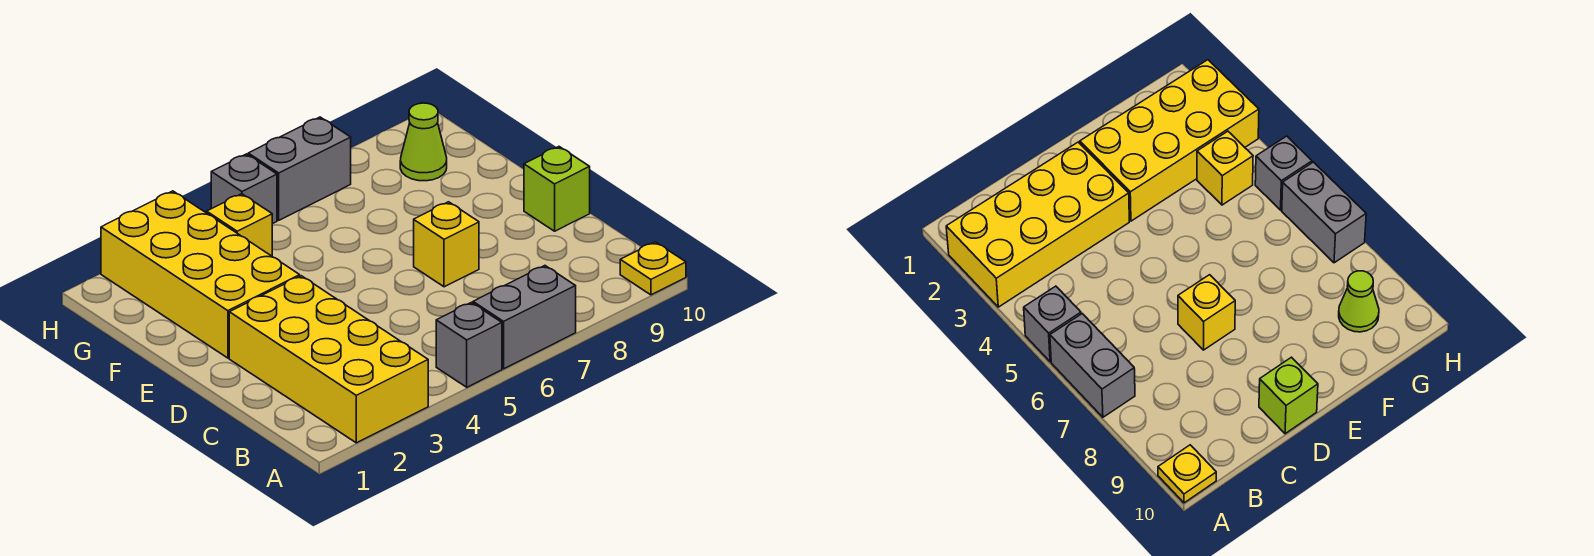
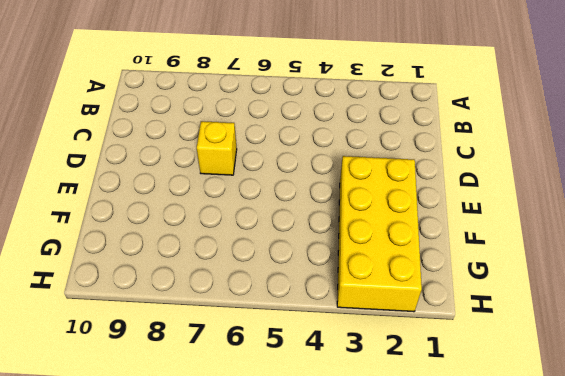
none -> yellow brick A2:D3 level 1
none -> grey brick A5 level 1

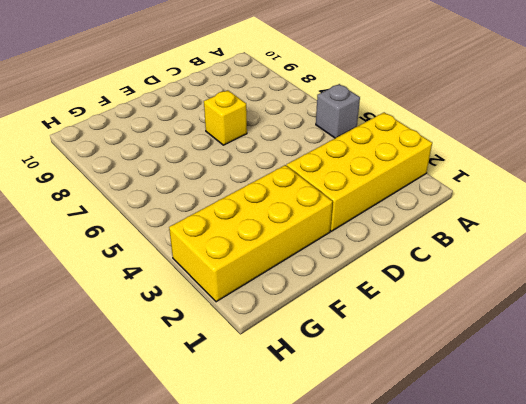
none -> grey brick A6:A7 level 1
none -> yellow plate A10 level 1

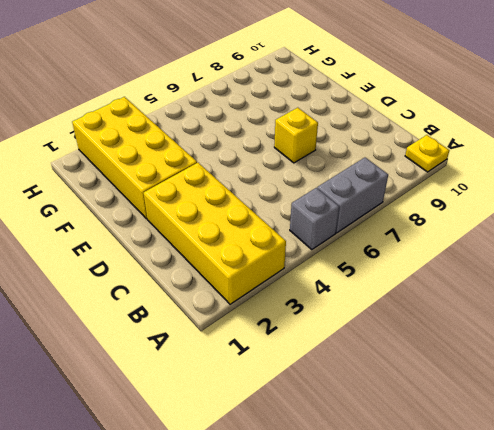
none -> lime brick D10 level 1
none -> yellow brick G4 level 1

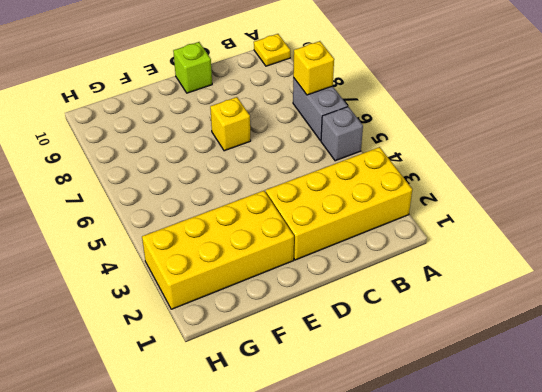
yellow brick A7 level 2 -> yellow brick G4 level 1
none -> lime cone G9 level 1
none -> grey brick H5 level 1

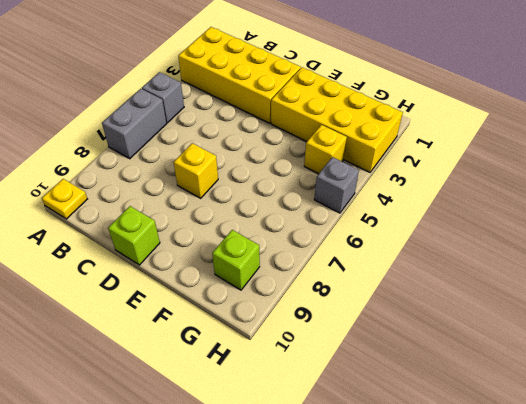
lime brick G9 level 1 -> lime cone G9 level 1
none -> grey brick H6:H7 level 1

